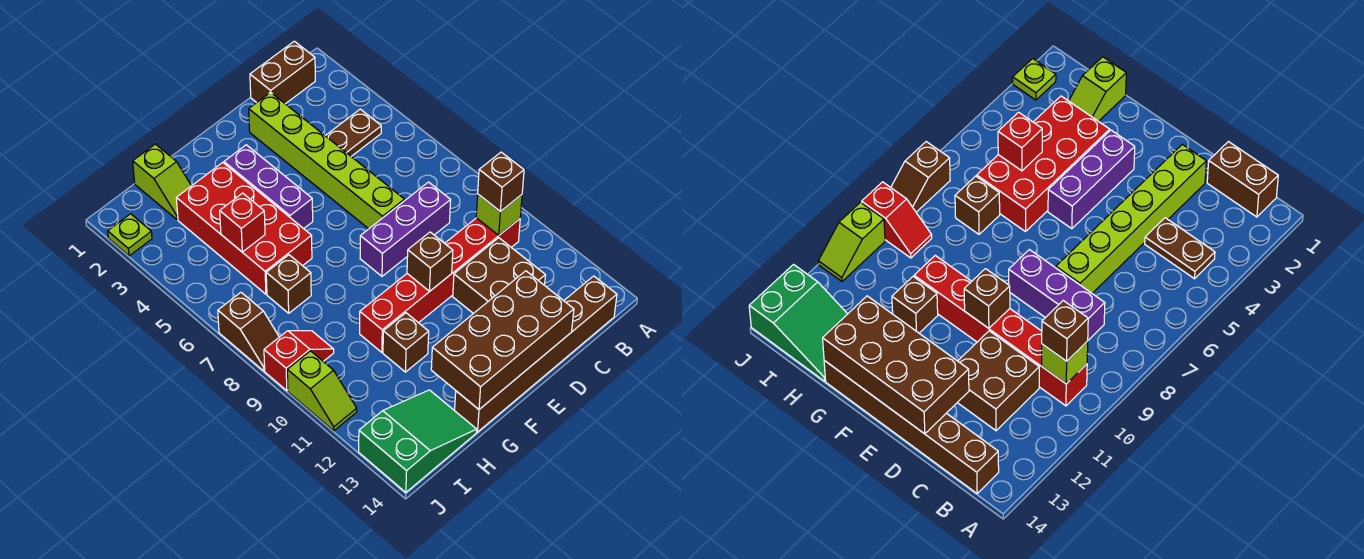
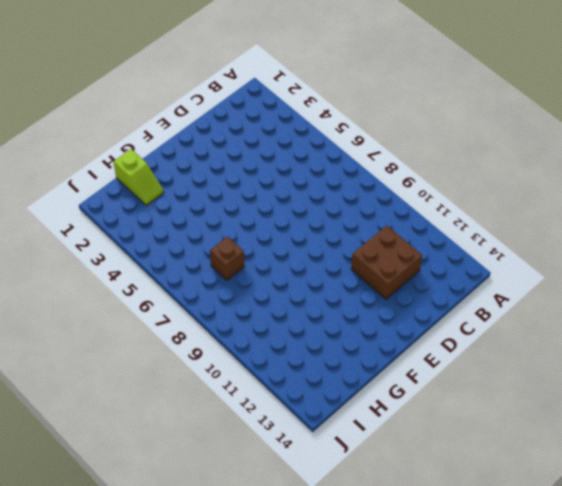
none -> brown brick B1:C1 level 1
none -> brown plate B4:C4 level 1
none -> red brick B10:G10 level 1

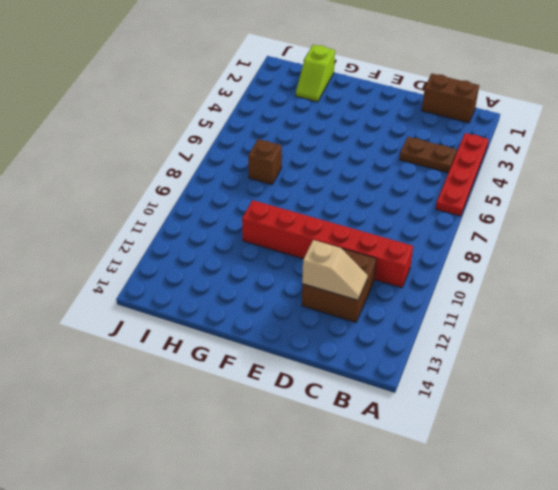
red plate A3:A6 level 1 -> none
tan slope C12:D12 level 2 top D -> none
none -> brown brick B14:G14 level 1
none -> purple brick C8:E8 level 1
none -> lime brick D2:D7 level 1

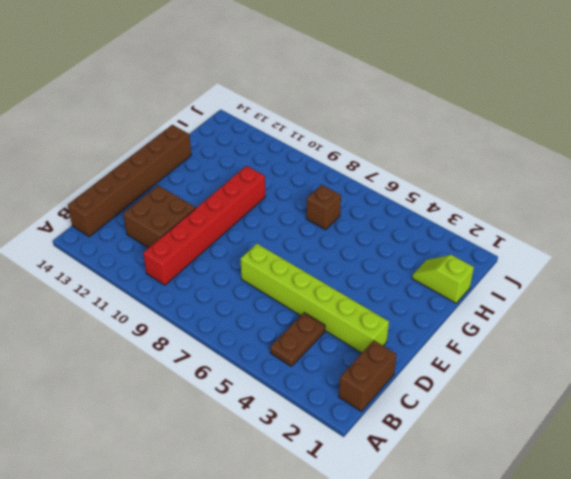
none -> purple brick C8:E8 level 1
none -> purple brick F3:F5 level 1
none -> red brick G3:H6 level 1

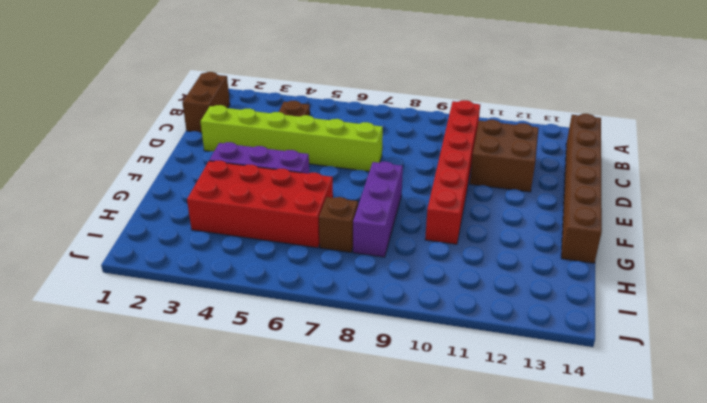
purple brick F8:H8 level 1 -> purple brick C8:E8 level 1
none -> brown brick G11 level 1
none -> lime slope H1:H2 level 1 top 1
none -> green slope H13:J14 level 1 top J

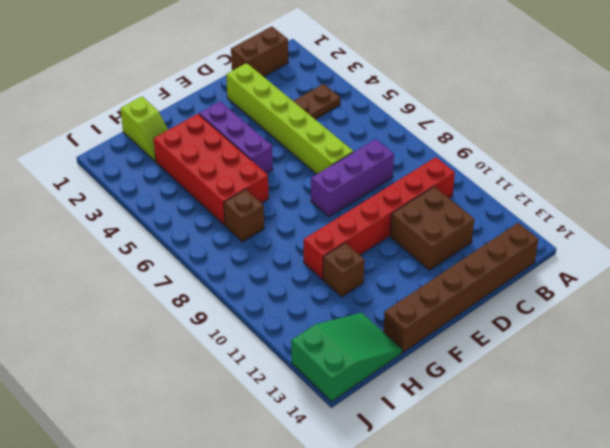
none -> red slope I9:J9 level 1 top J
none -> lime plate J2 level 1
none -> brown slope J7:J8 level 1 top 7

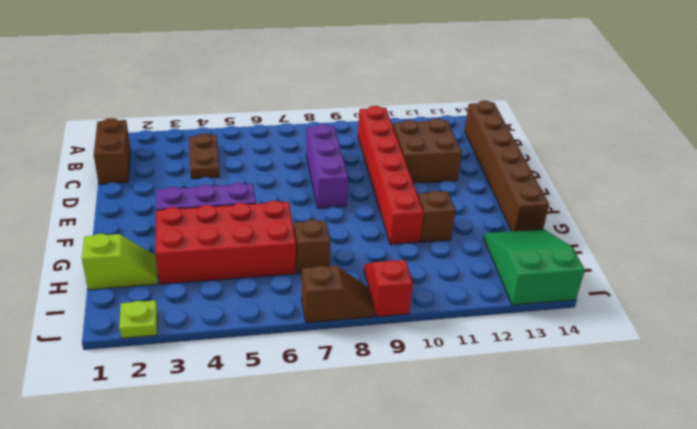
none -> lime brick D2:D7 level 1
none -> lime slope J10:J11 level 1 top 10
none -> lime brick B10 level 2

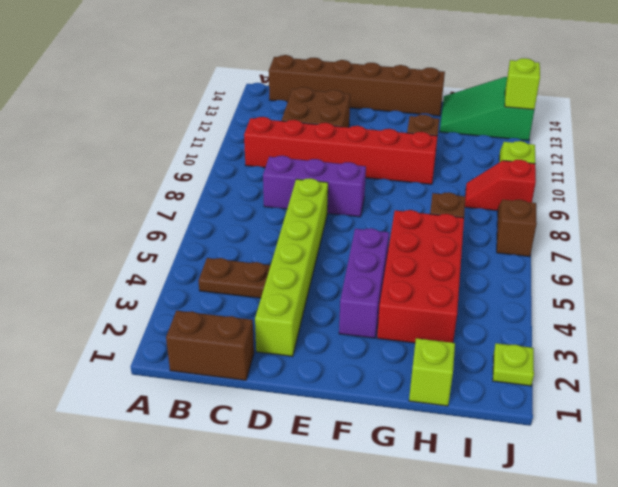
lime brick J13 level 2 -> lime brick B10 level 2
none -> brown brick D13:G14 level 2
none -> brown brick E10 level 2
none -> red brick H5 level 2

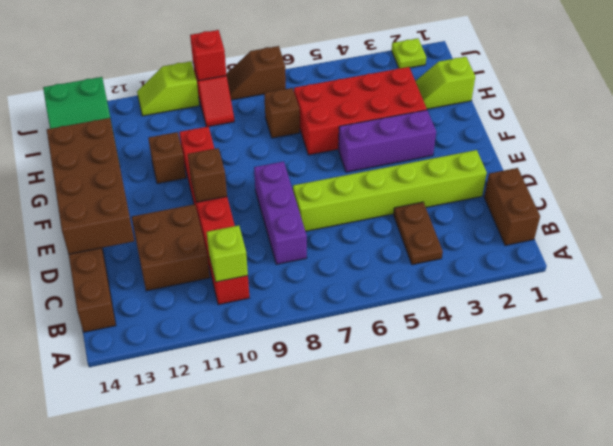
red brick J9 level 2 -> red brick H5 level 2
none -> brown brick B10 level 3

